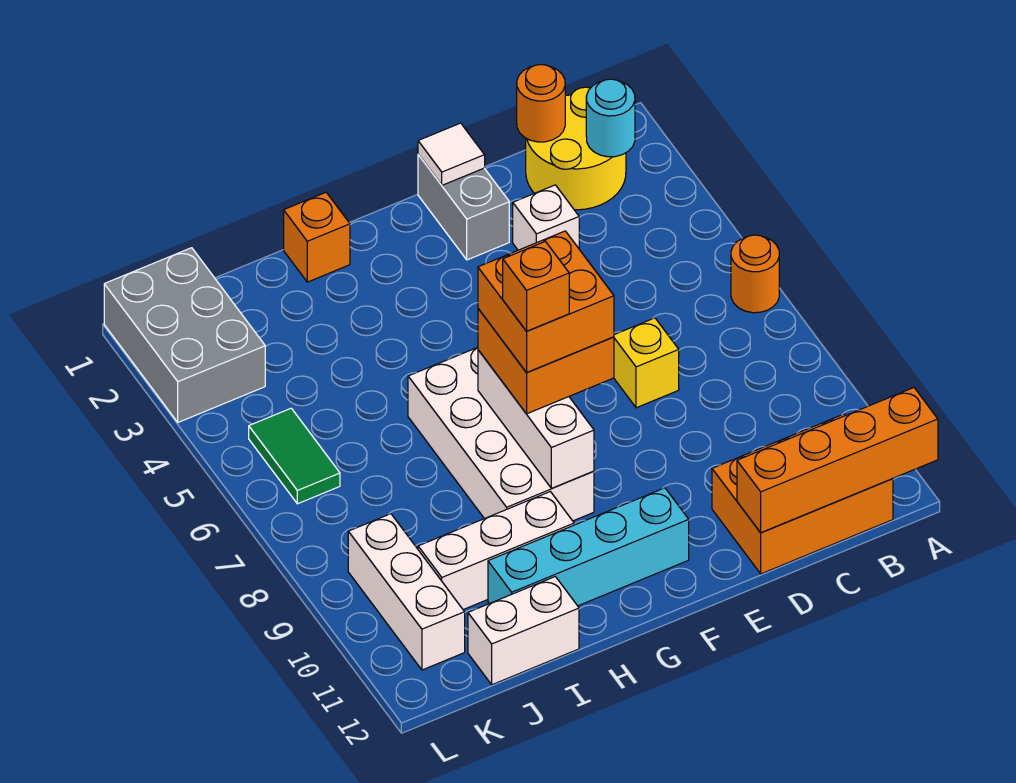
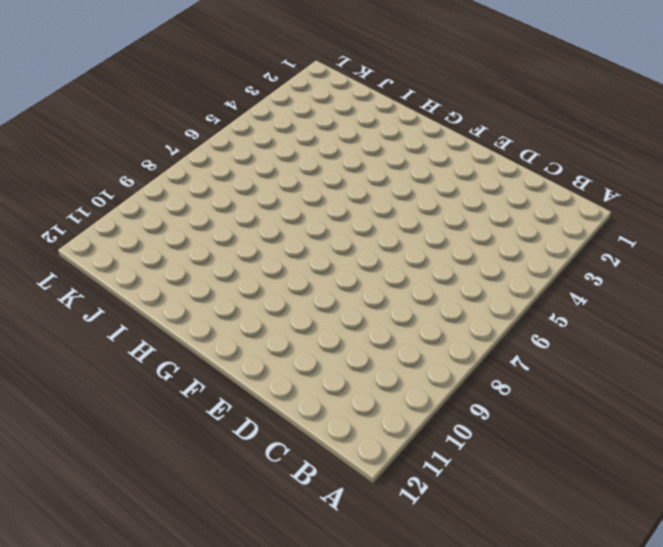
none -> orange round brick A6 level 1
none -> yellow round brick B1:C2 level 1
none -> orange brick B11:D12 level 1

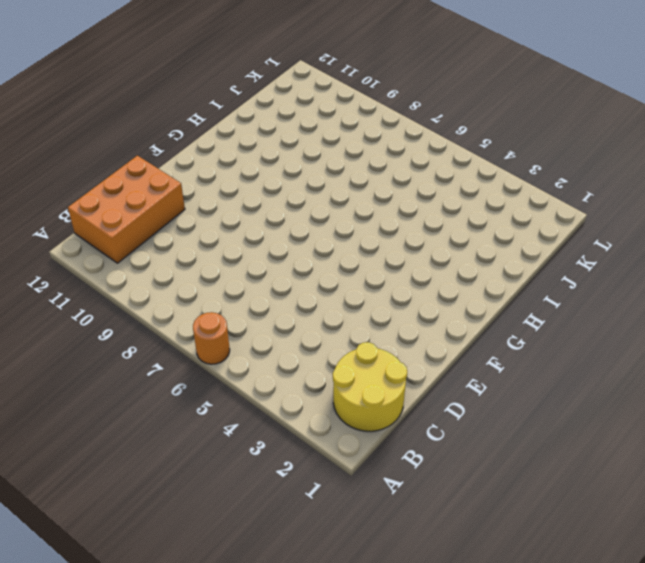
none -> white brick D3 level 1
none -> yellow brick D7 level 1
none -> grey brick E1:E2 level 1

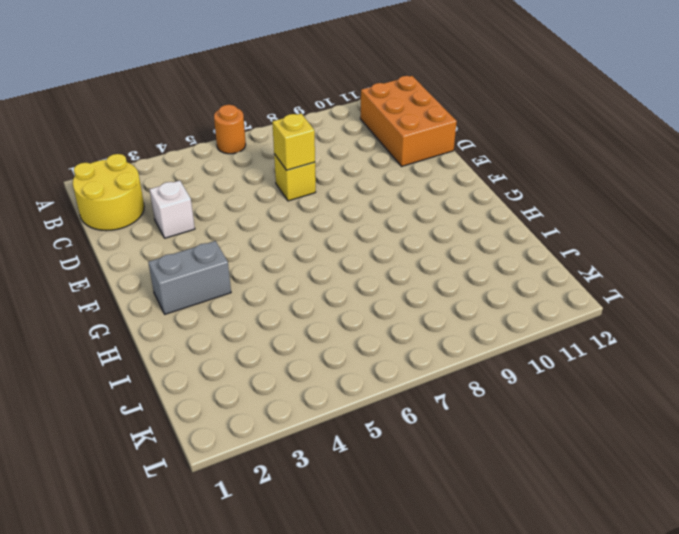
yellow brick D7 level 2 -> none
grey brick G2:G3 level 1 -> grey brick E1:E2 level 1
none -> cyan brick F11:I11 level 1
none -> white brick G6:H9 level 1
none -> orange brick H1 level 1

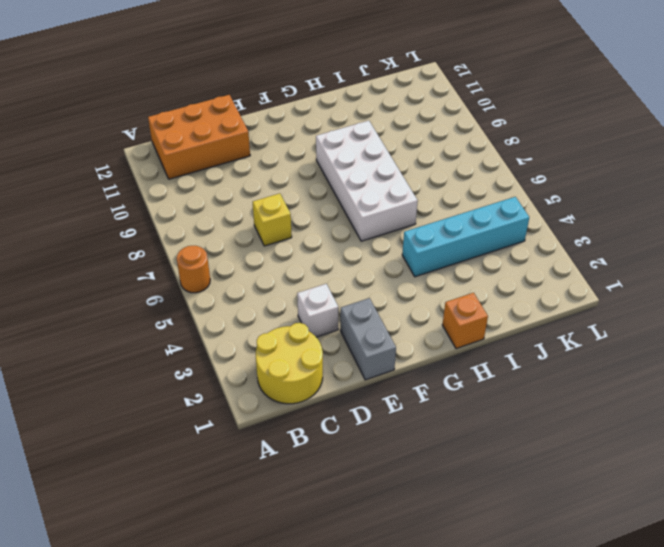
cyan brick H4:K4 level 1 -> cyan brick F11:I11 level 1
none -> white brick H10:J10 level 1
none -> white brick I12:J12 level 1
none -> grey brick K1:L3 level 1

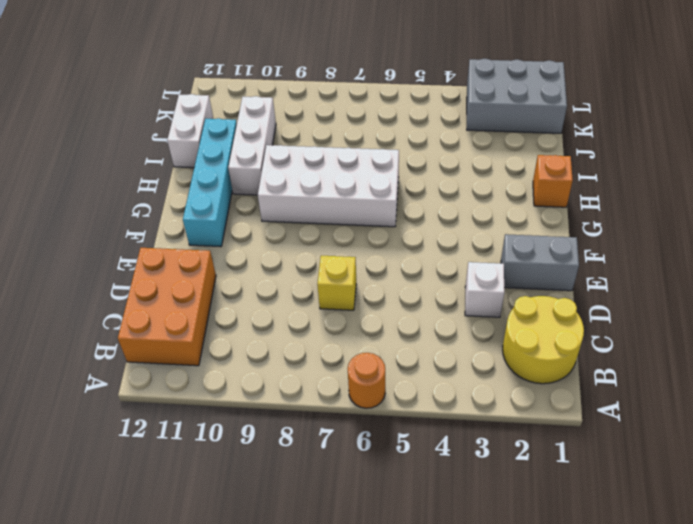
none -> green tile K5:K6 level 1
none -> white brick K9:K11 level 1
none -> orange brick A12:D12 level 2

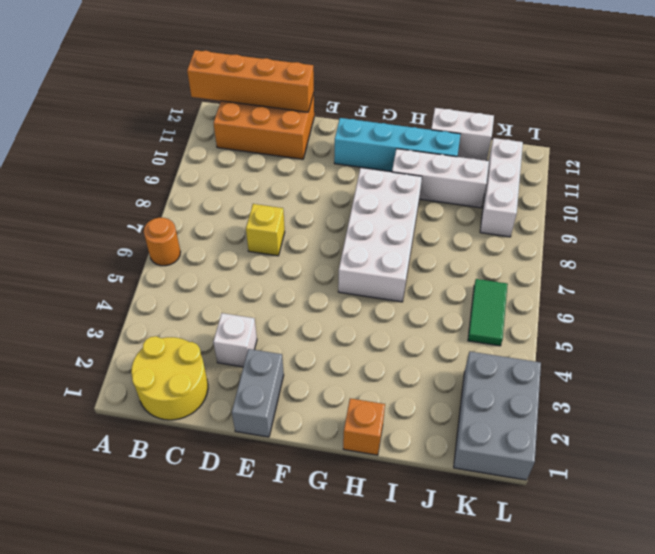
none -> cyan round brick B2 level 2
none -> orange round brick C1 level 2
none -> white tile E1 level 2

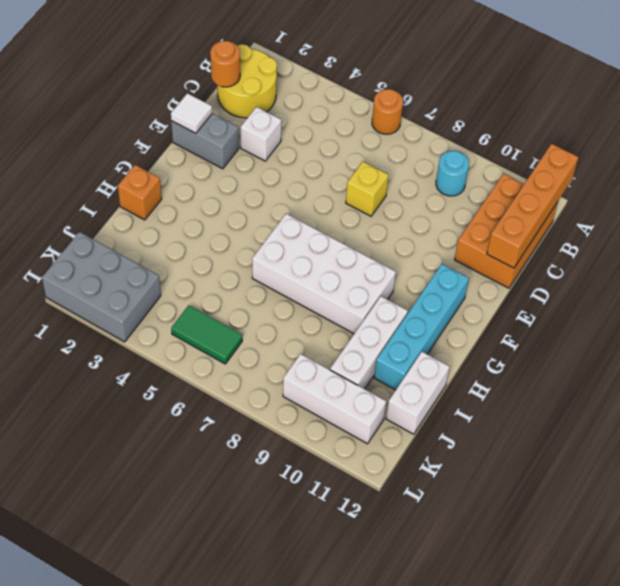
cyan round brick B9 level 1 -> cyan round brick B2 level 2
none -> white brick G7:G9 level 2
none -> orange brick F7:G8 level 3
none -> orange brick F7:G8 level 4

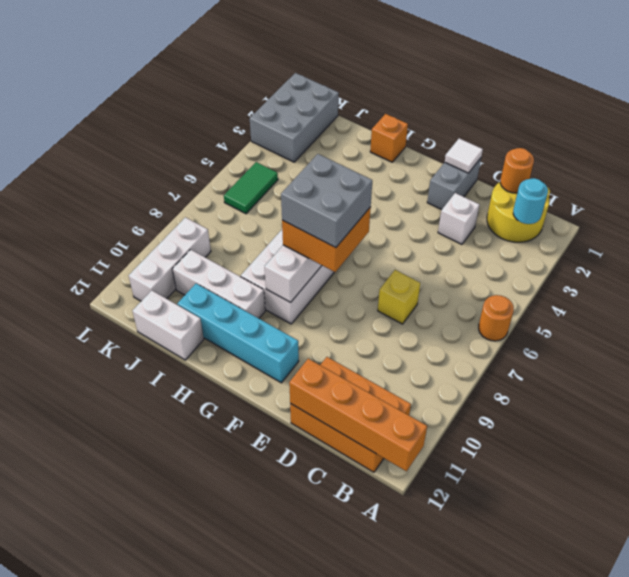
grey brick F7:G8 level 4 -> orange brick F7:G8 level 4
none -> orange brick G8 level 5

